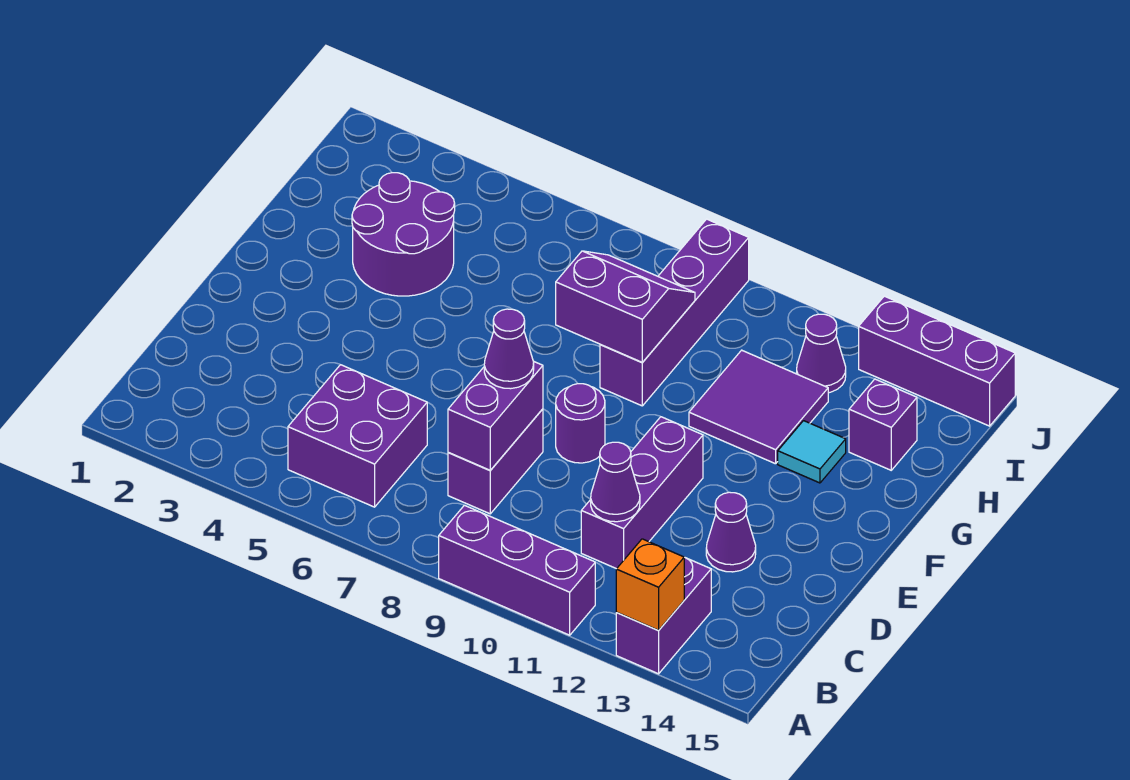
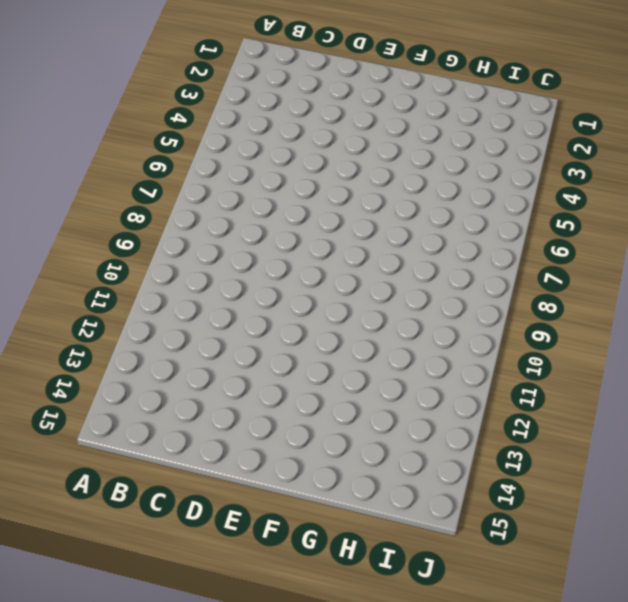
none -> purple brick A9:A11 level 1
none -> purple brick A13:B13 level 1
none -> purple brick B5:C6 level 1

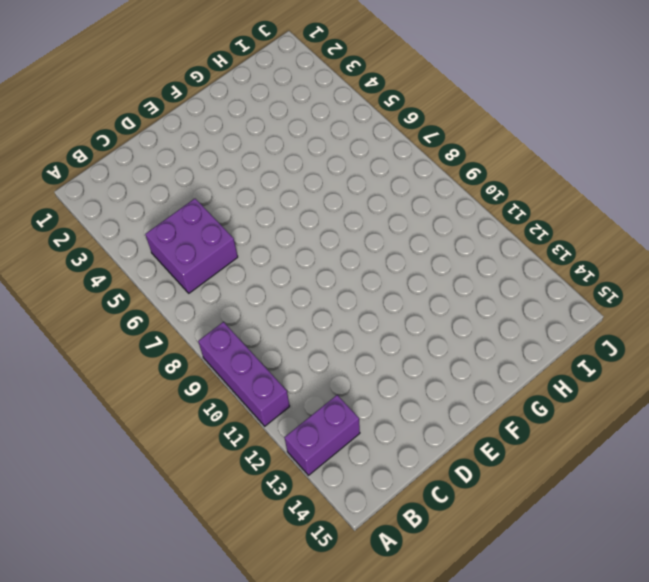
none -> purple brick C8:D8 level 1
none -> purple brick C11:E11 level 1
none -> purple cone D13 level 1

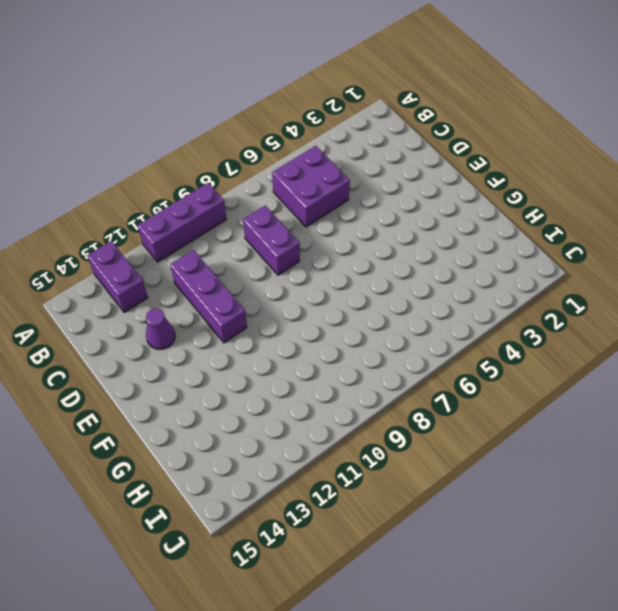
none -> purple round brick E9 level 1
none -> purple round brick G3:H4 level 1
none -> purple brick G9:J9 level 1

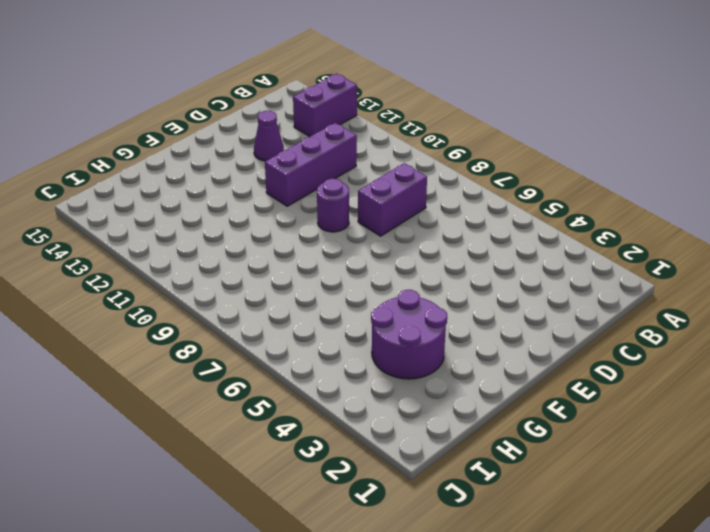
none -> purple brick A9:A11 level 1
none -> purple brick B5:C6 level 1
none -> purple brick G9:J9 level 1

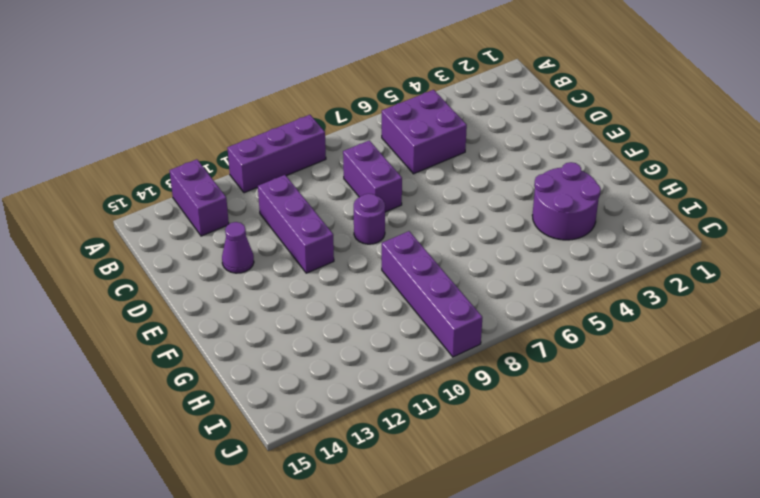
none -> purple tile G11:H12 level 1
none -> cyan tile G13 level 1
none -> purple brick H14 level 1

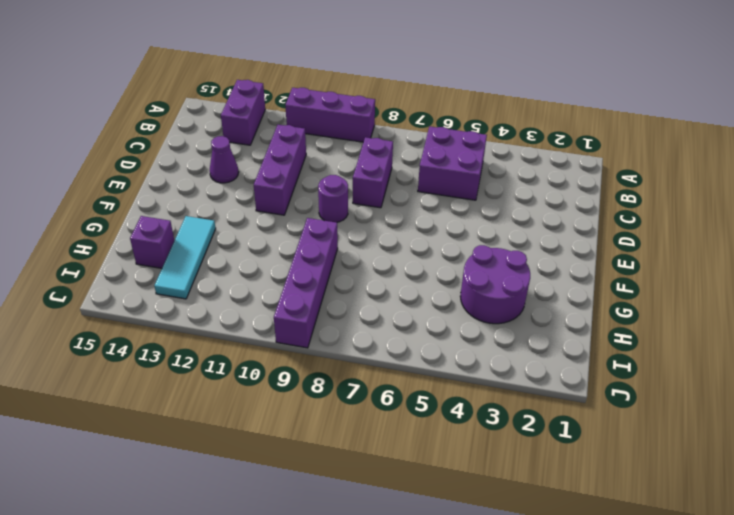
cyan tile G13:I13 level 1 -> cyan tile G13 level 1
none -> purple tile G11:H12 level 1
none -> purple cone I12 level 1
none -> purple brick J13:J15 level 1

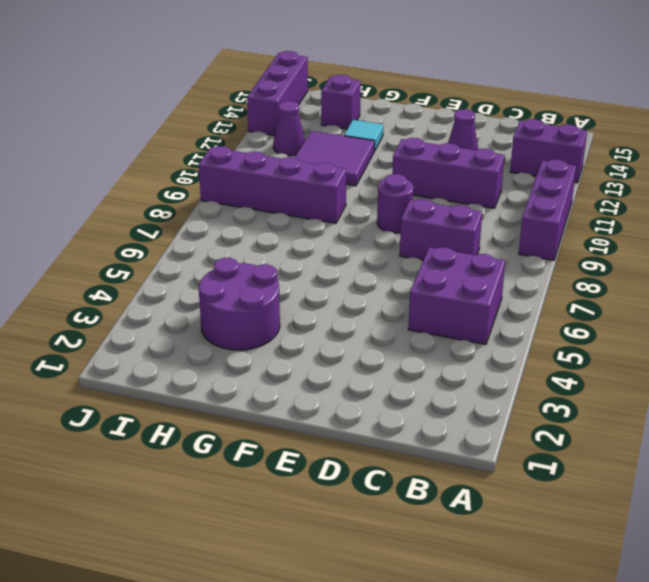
none -> orange brick A13 level 2
none -> purple brick C8:D8 level 2
none -> purple cone C11 level 2

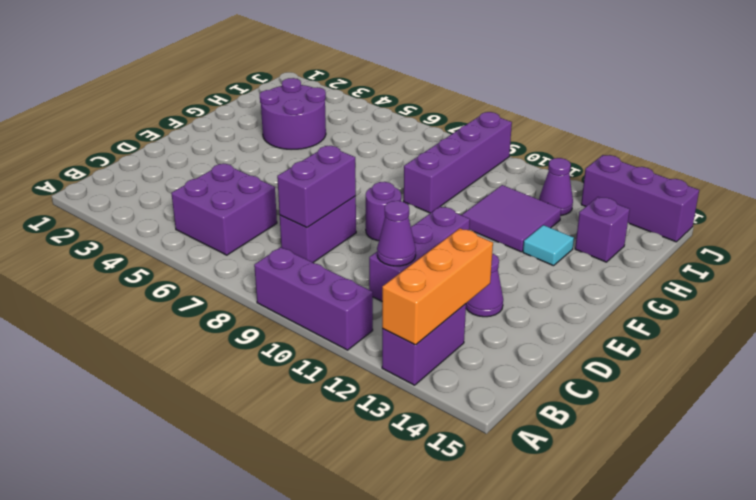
orange brick A13:C13 level 2 -> orange brick A13 level 2
none -> purple slope G8:H9 level 2 top G
none -> purple cone D8 level 3

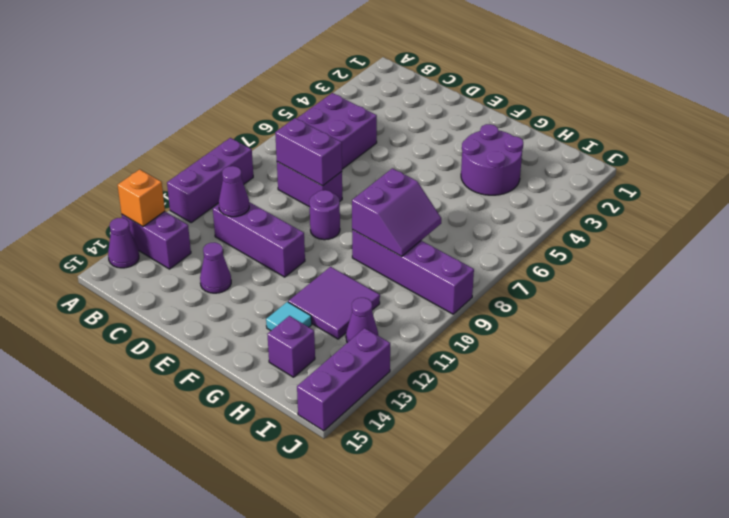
purple cone A14 level 1 -> purple cone D8 level 3

